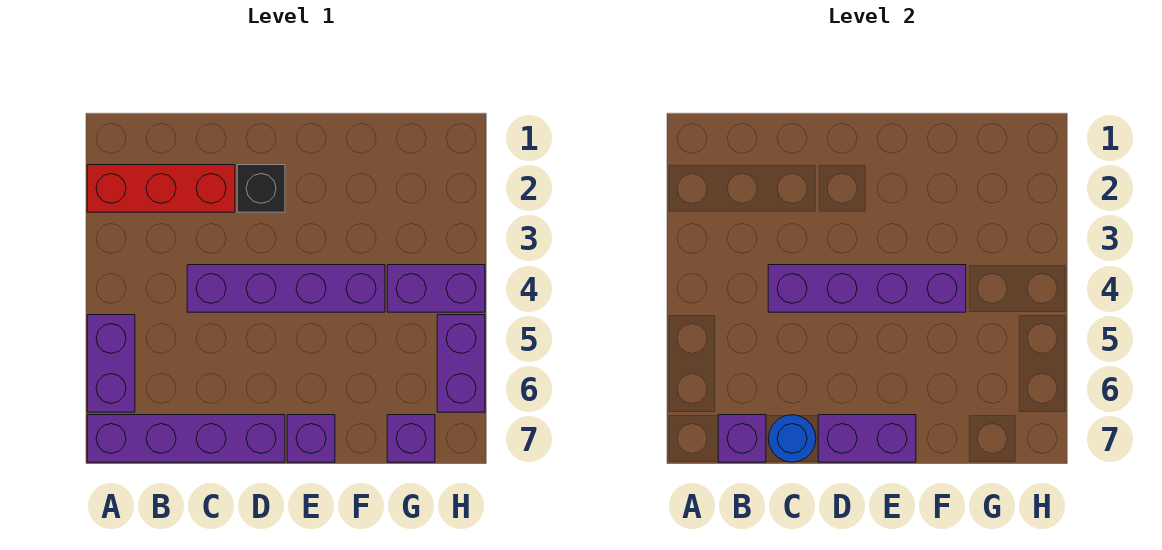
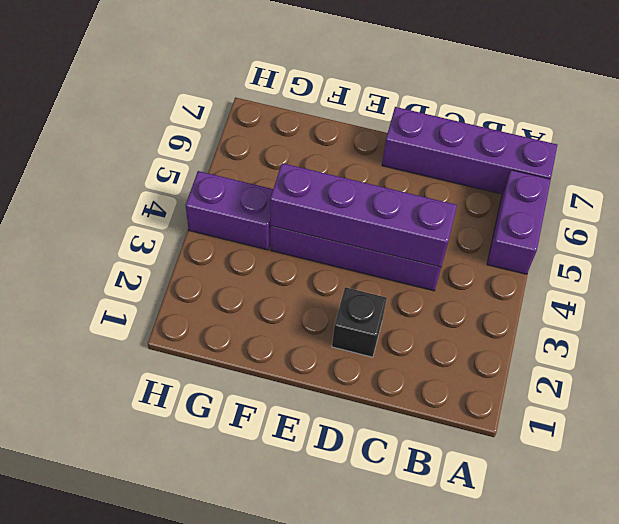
none -> red brick A2:C2 level 1
none -> purple brick E7 level 1
none -> purple brick G7 level 1

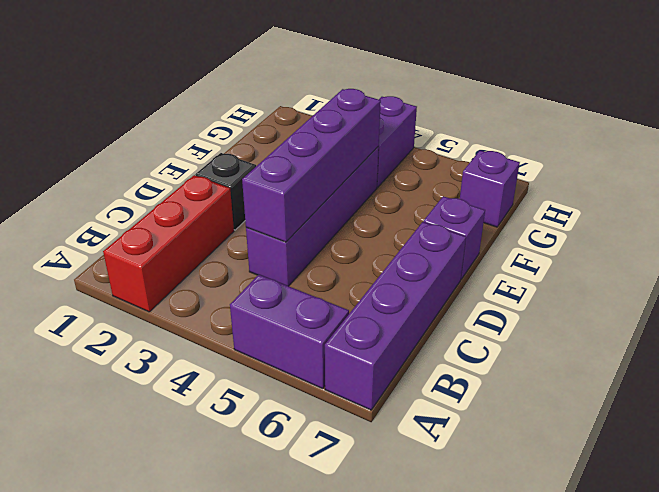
none -> purple brick H5:H6 level 1
none -> purple brick B7 level 2
none -> blue round brick C7 level 2

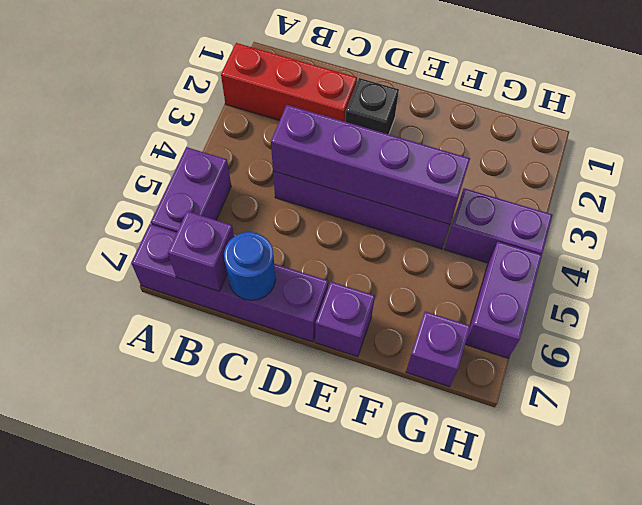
none -> purple brick D7:E7 level 2

